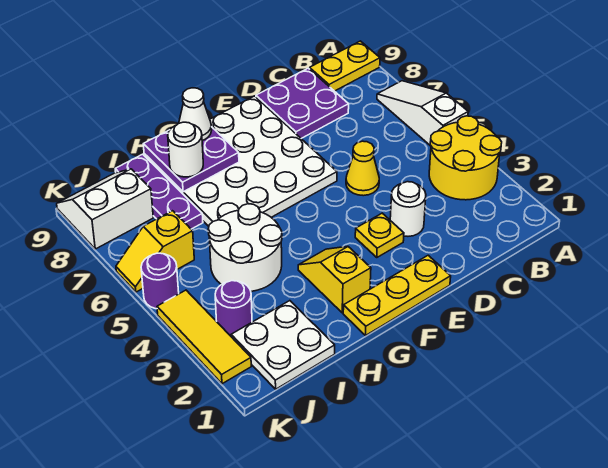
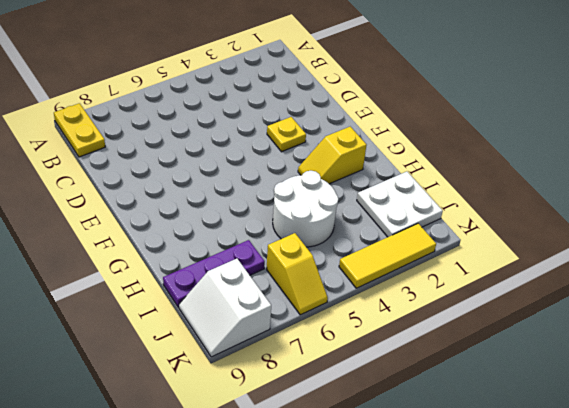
none -> yellow round brick A3:B4 level 1
none -> white slope A5:A7 level 1 top 5
none -> purple plate C8:D9 level 1

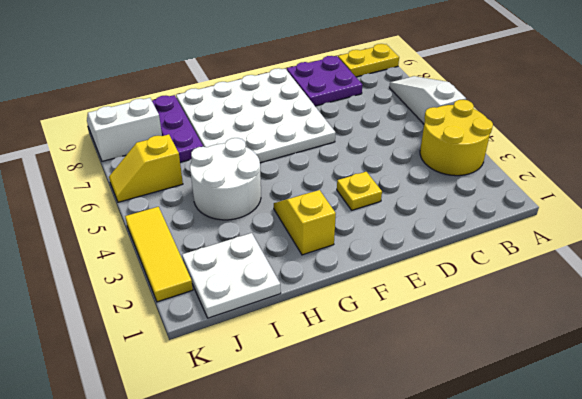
none -> white round brick D3 level 1
none -> yellow cone D5 level 1
none -> yellow plate E1:G1 level 1

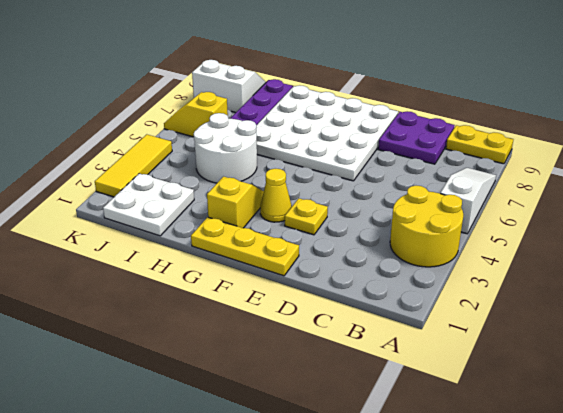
yellow cone F3 level 1 -> yellow cone D5 level 1
none -> white round brick D3 level 1
none -> purple round brick J3 level 1
none -> purple round brick K5 level 1

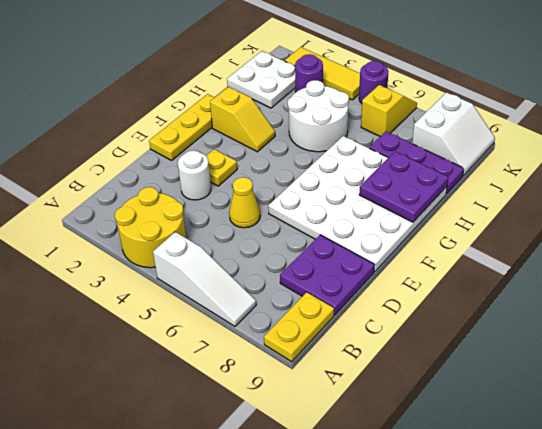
none -> white cone G9 level 3
none -> white round brick H8 level 3

